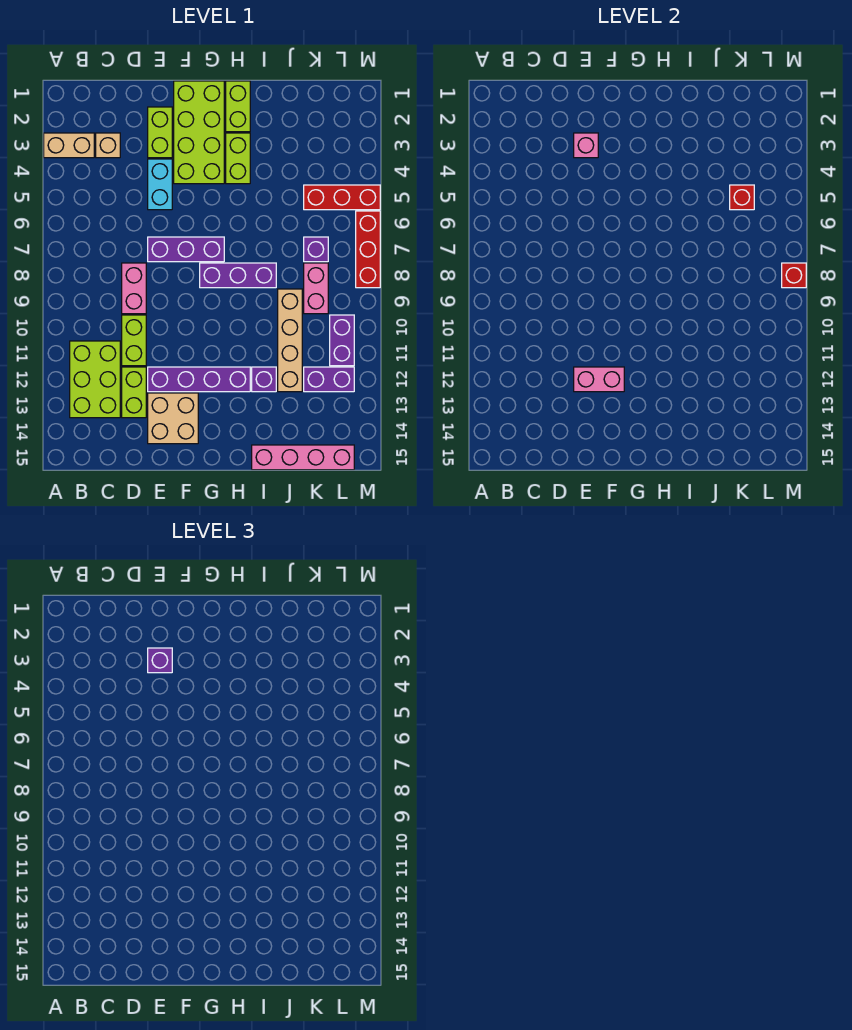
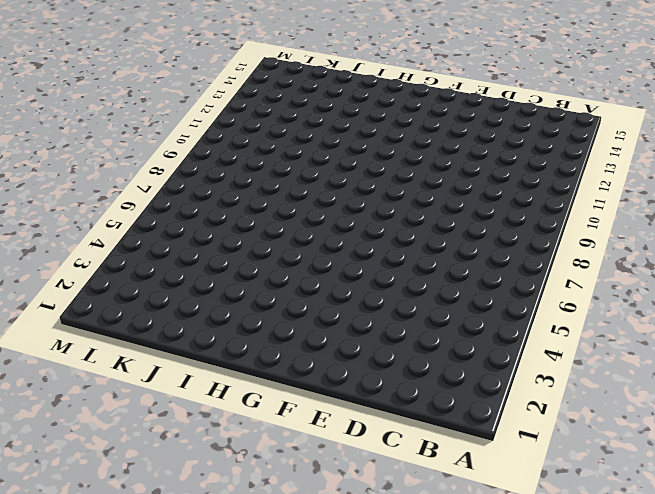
none -> tan brick A3:B3 level 1
none -> lime brick B11:C13 level 1
none -> tan brick C3 level 1

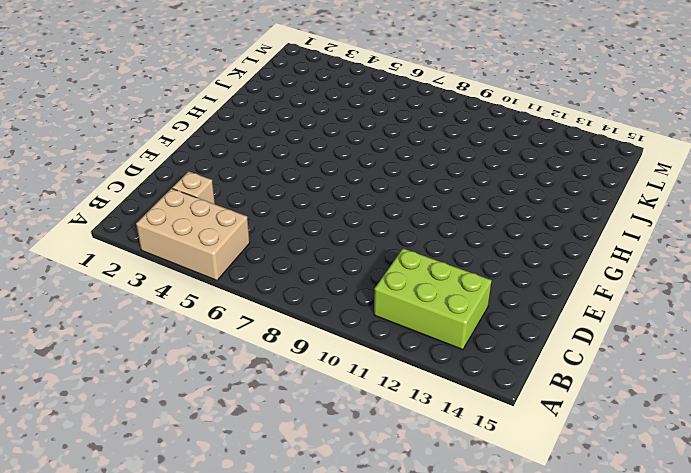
tan brick A3:B5 level 1 -> tan brick A3:B3 level 1
none -> pink brick D8:D9 level 1
none -> lime brick D10:D11 level 1
none -> lime brick D12:D13 level 1

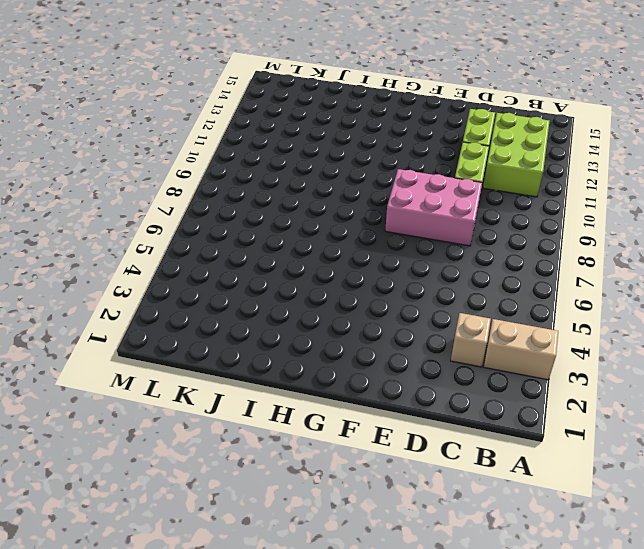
pink brick D8:F9 level 1 -> pink brick D8:D9 level 1
none -> lime brick E2:E3 level 1
none -> cyan brick E4:E5 level 1
none -> purple brick E7:G7 level 1

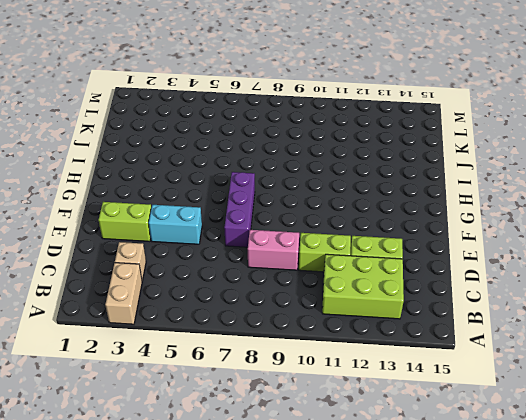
none -> purple brick E12:H12 level 1
none -> tan brick E13:F14 level 1
none -> lime brick F1:G4 level 1

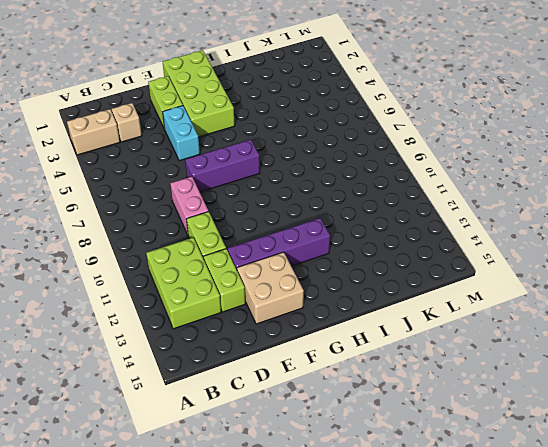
none -> purple brick G8:I8 level 1
none -> lime brick H1:H2 level 1
none -> lime brick H3:H4 level 1

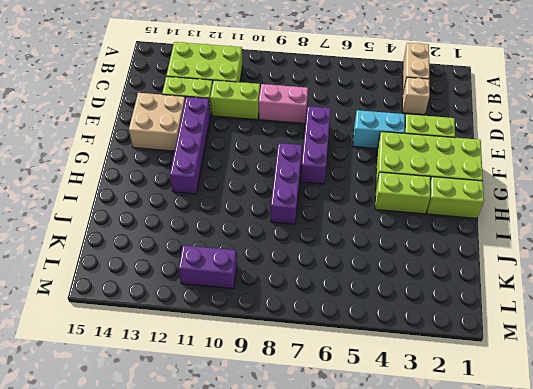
none -> purple brick I12 level 1
none -> pink brick I15:L15 level 1
none -> tan brick J9:J12 level 1

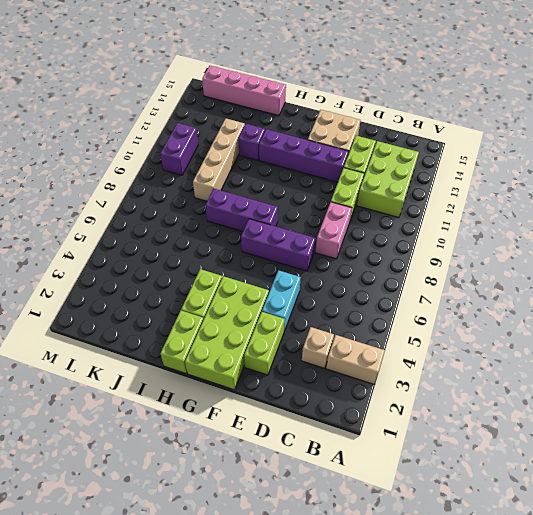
none -> red brick K5:M5 level 1
none -> purple brick K7 level 1
none -> pink brick K8:K9 level 1

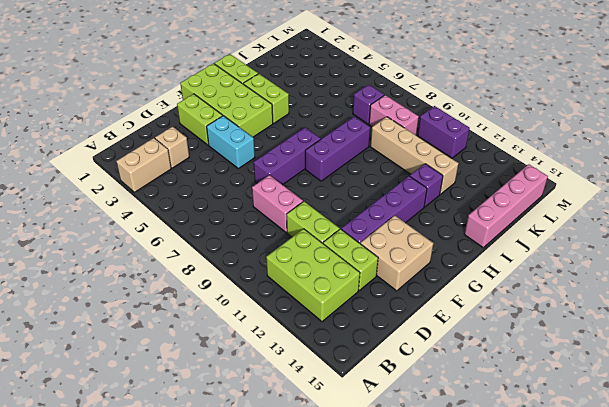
none -> red brick K5:M5 level 1
none -> purple brick K12:L12 level 1
none -> red brick M6:M8 level 1

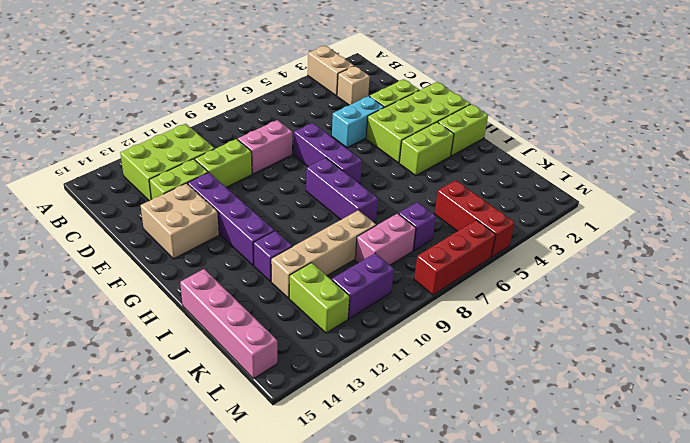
lime brick K12:L12 level 1 -> purple brick K12:L12 level 1
none -> pink brick E3 level 2
none -> pink brick E12:F12 level 2
none -> red brick K5 level 2

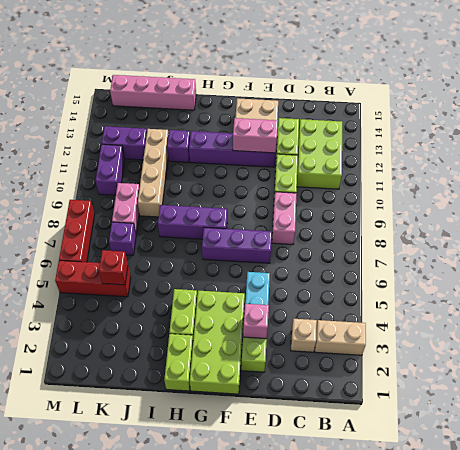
none -> red brick M8 level 2
none -> purple brick E3 level 3

